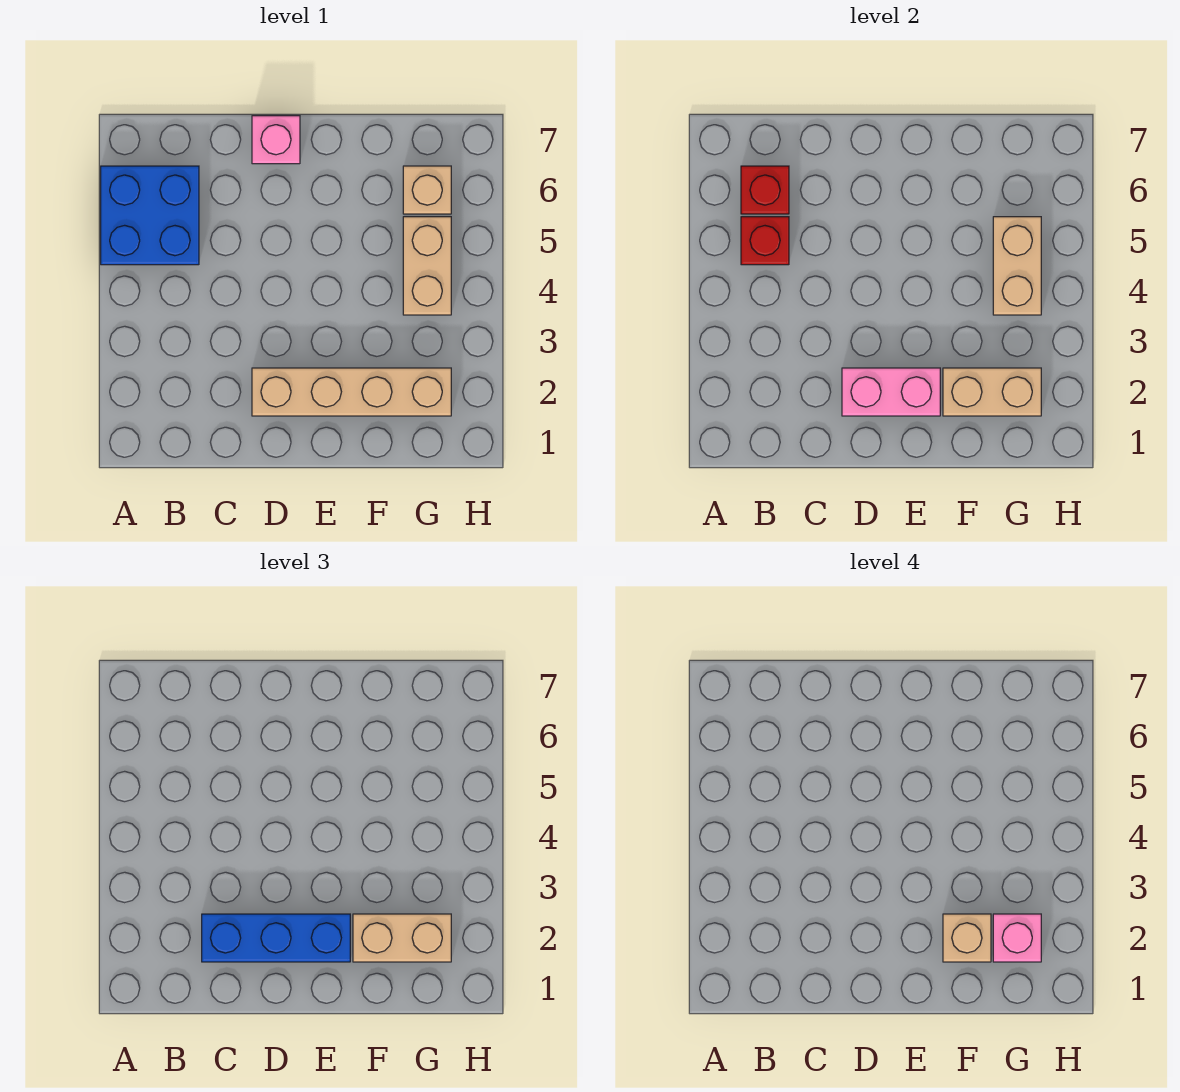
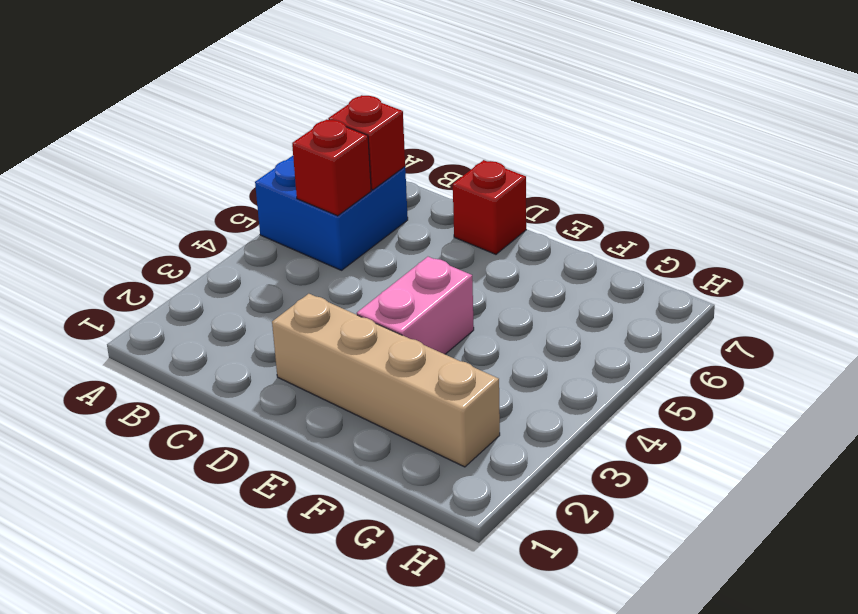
red brick D7 level 1 -> pink brick D7 level 1
pink brick E3:E4 level 1 -> pink brick D2:E2 level 2
none -> tan brick G4:G5 level 1
none -> tan brick G6 level 1
none -> tan brick F2:G2 level 2

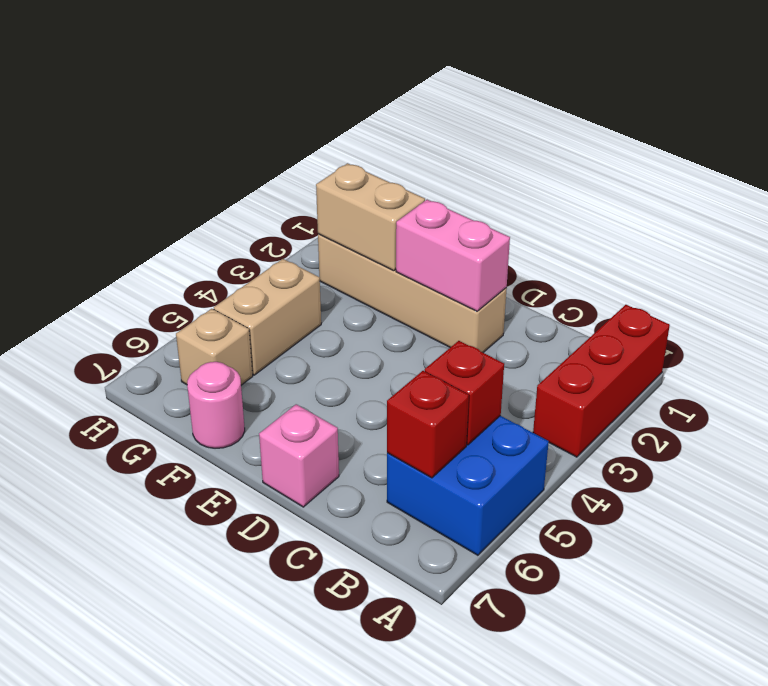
red brick A1:A3 level 1 -> none
pink round brick F7 level 1 -> none
none -> tan brick G4:G5 level 2
none -> blue brick C2:E2 level 3
none -> tan brick F2:G2 level 3

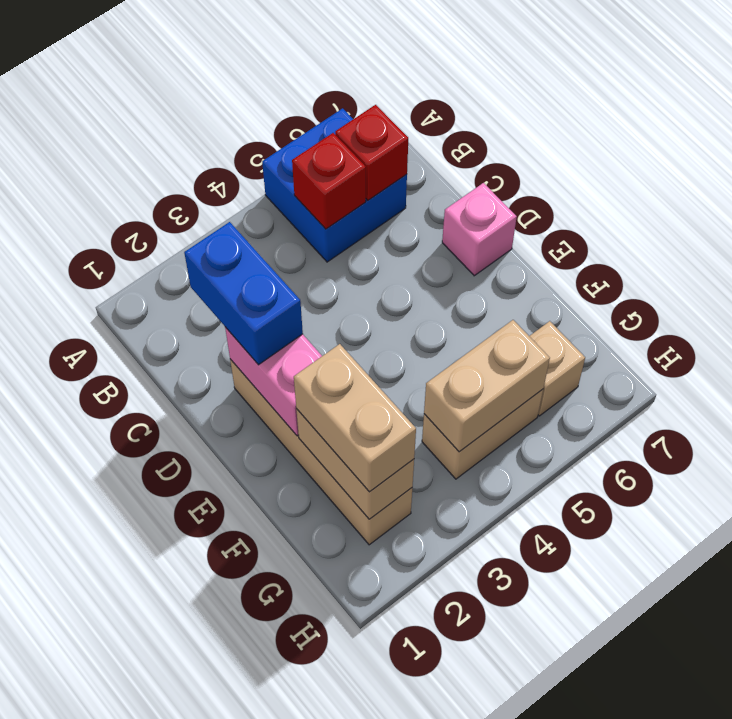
blue brick C2:D2 level 3 -> blue brick C2:E2 level 3
none -> tan brick F2 level 4
none -> pink brick G2 level 4

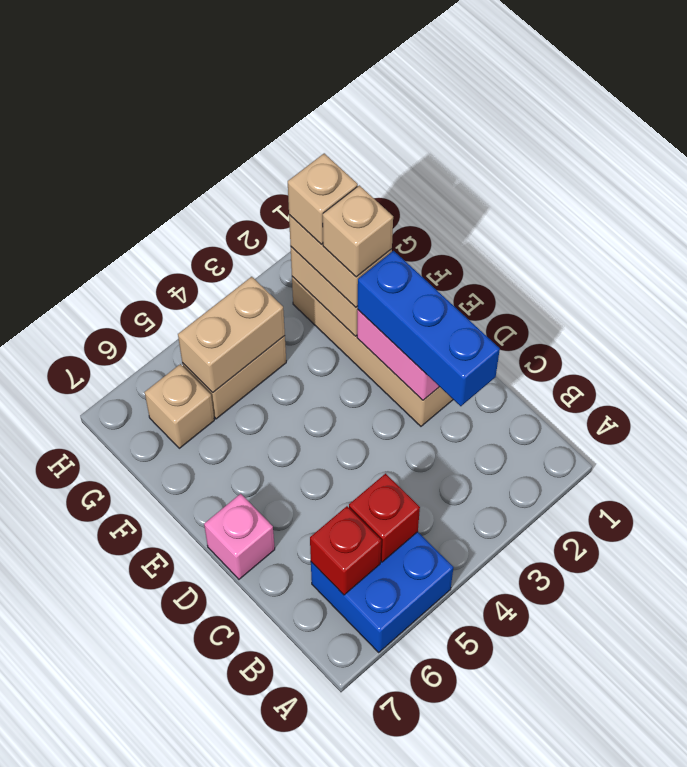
tan brick G2 level 4 -> pink brick G2 level 4

